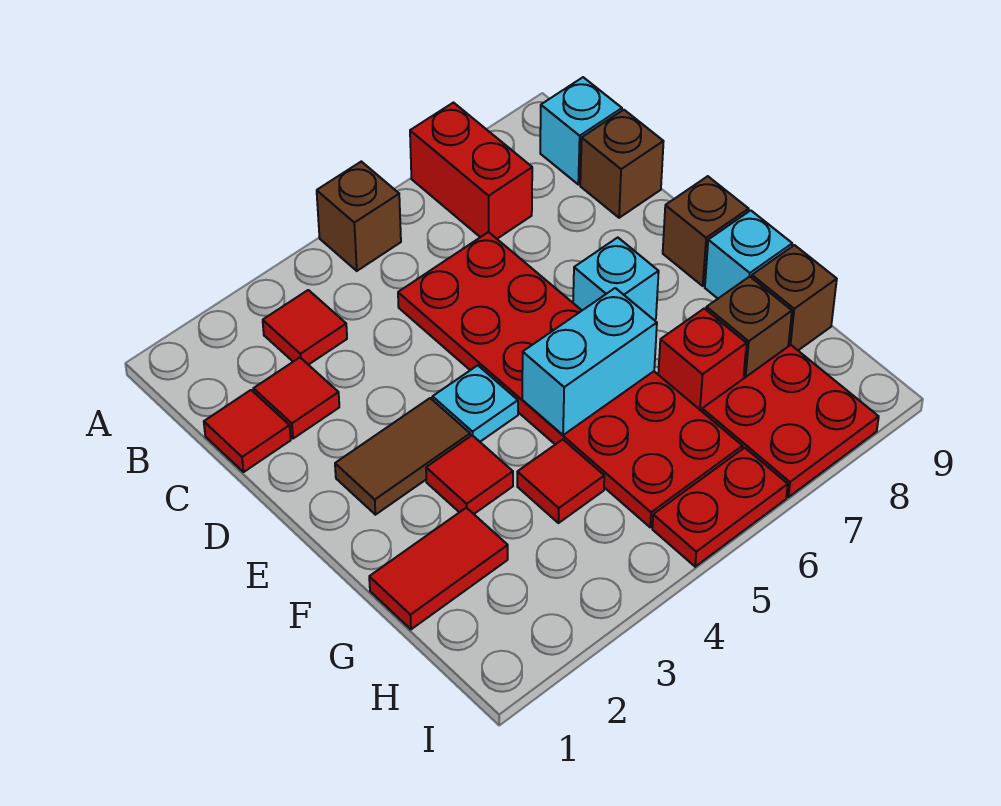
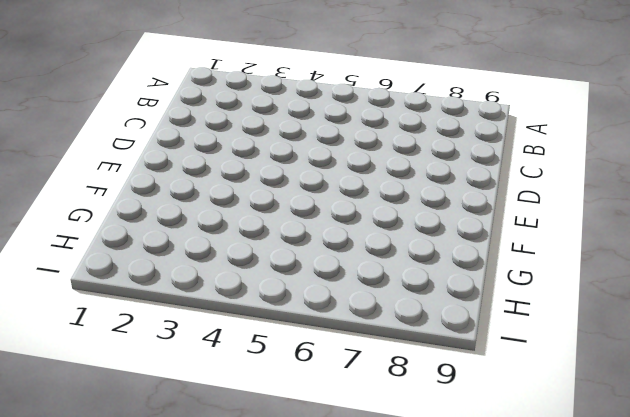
none -> brown brick A5 level 1
none -> red brick A7:B7 level 1
none -> red tile B3 level 1

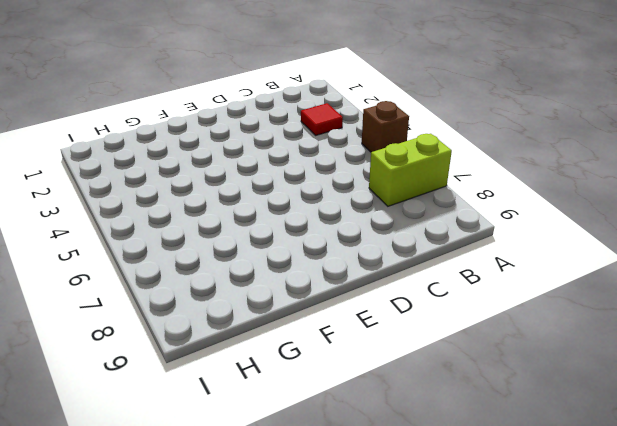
lime brick A7:B7 level 1 -> red brick A7:B7 level 1
none -> cyan brick B9 level 1
none -> red tile C1 level 1
none -> red tile C2 level 1

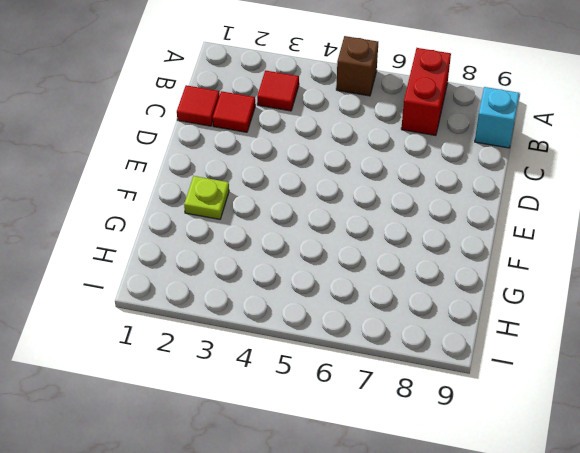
lime plate F2 level 1 -> none
none -> red plate C5:H6 level 1
none -> brown brick C9 level 1
none -> brown tile E2:E3 level 1

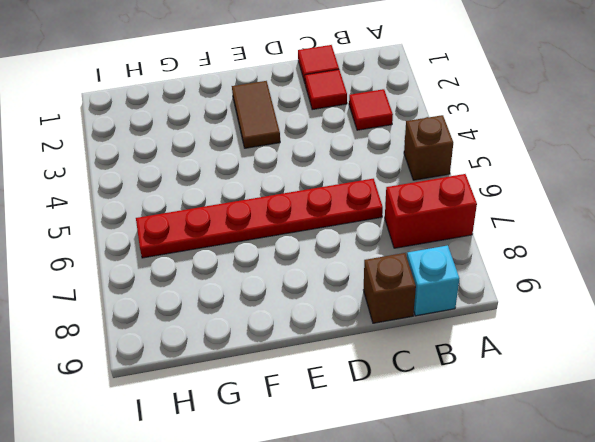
red plate C6:H6 level 1 -> red plate C5:H6 level 1
none -> cyan plate E4 level 1
none -> cyan brick E7 level 1
none -> brown brick E9 level 1

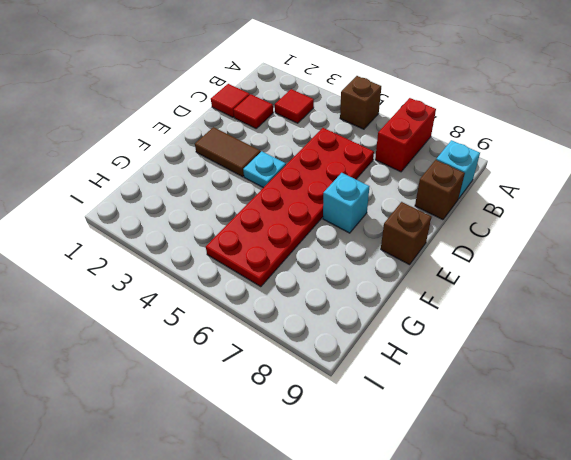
none -> red tile F3 level 1
none -> cyan brick F9 level 1
none -> red tile G1:G2 level 1

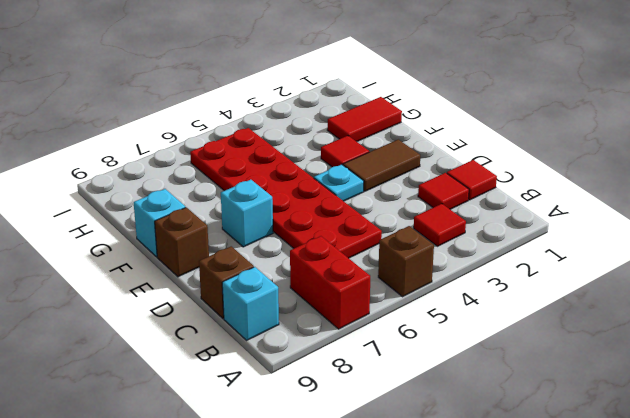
none -> red tile G4 level 1
none -> red brick G7 level 1
none -> brown brick G8 level 1

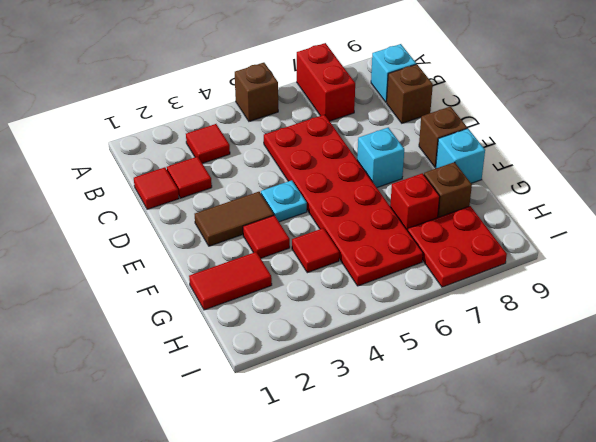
none -> brown brick G9 level 1
none -> red plate I5:I6 level 1
none -> cyan brick F5:F6 level 2

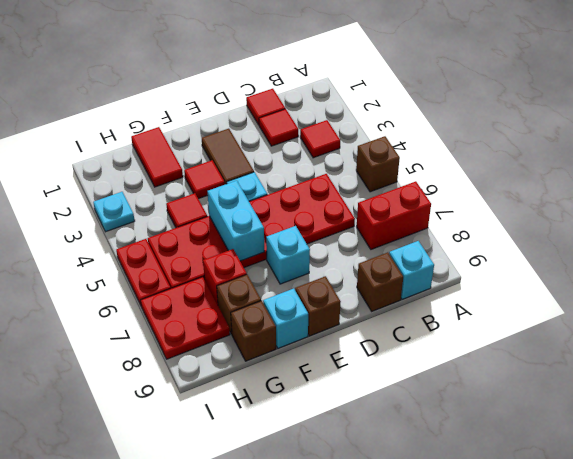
cyan plate I3 level 1 -> none

